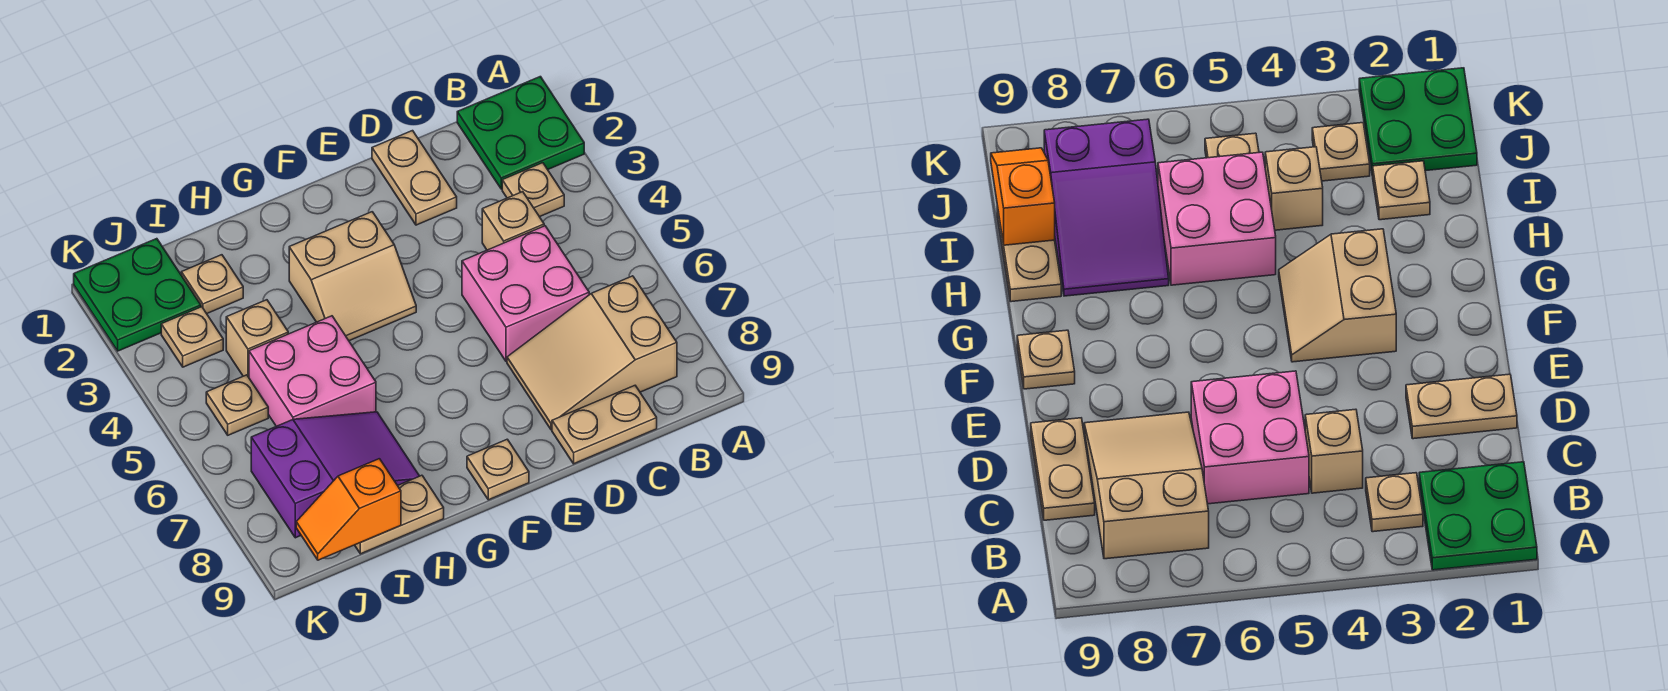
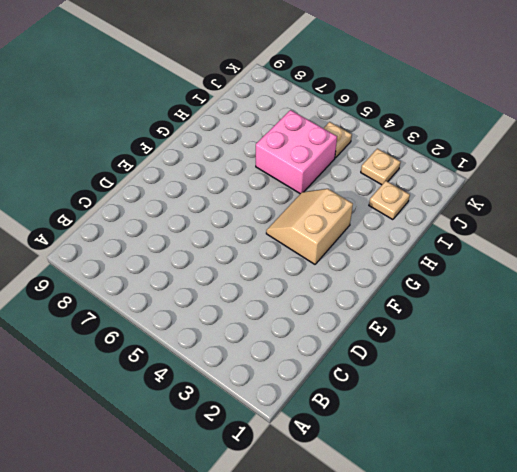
none -> green plate A1:B2 level 1
none -> tan plate B3 level 1
none -> tan slope B7:D8 level 1 top B

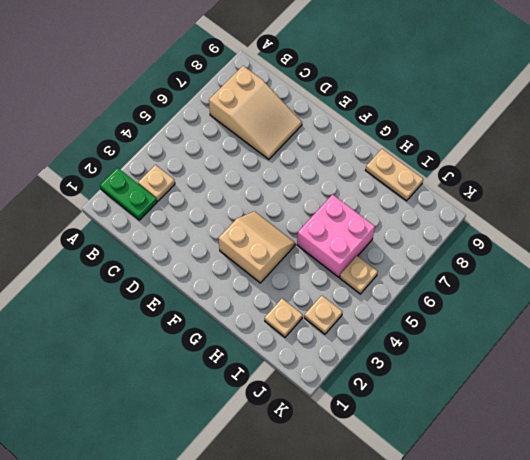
green plate A2:B2 level 1 -> green plate A1:B2 level 1
none -> tan brick C4 level 1
none -> pink brick C5:D6 level 1
none -> tan plate C9:D9 level 1

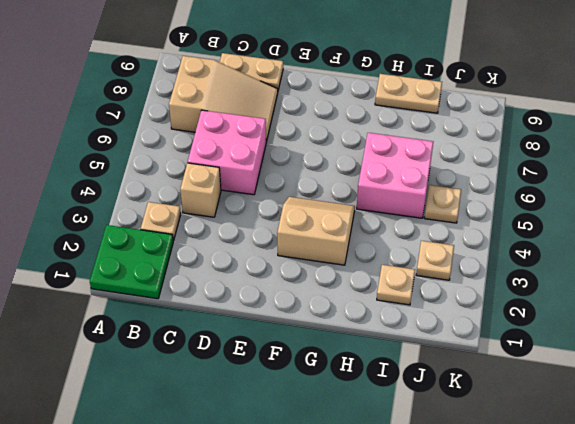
none -> tan plate D1:D2 level 1
none -> tan plate F9 level 1
none -> purple slope H7:J8 level 1 top J

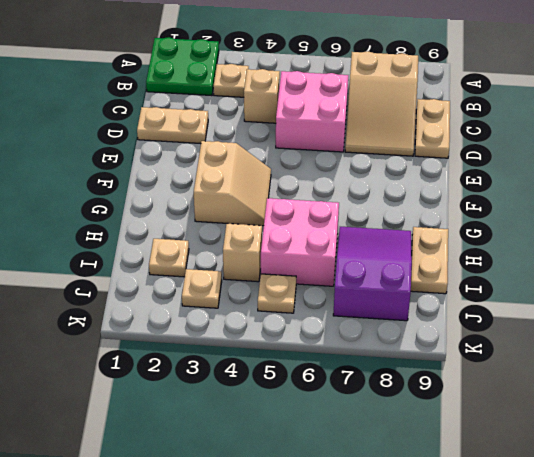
none -> tan plate F9 level 1
none -> green plate J1:K2 level 1
none -> orange slope I9:J9 level 2 top I

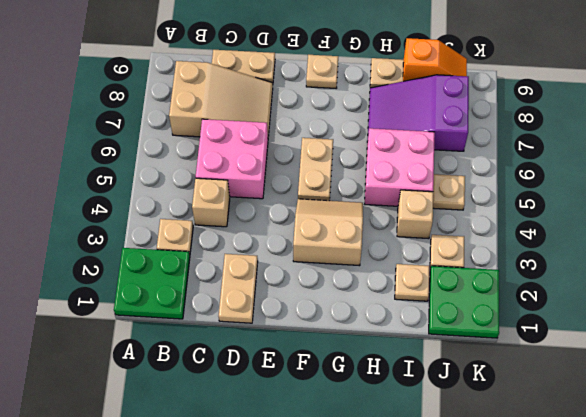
tan plate F5:F6 level 1 -> none

